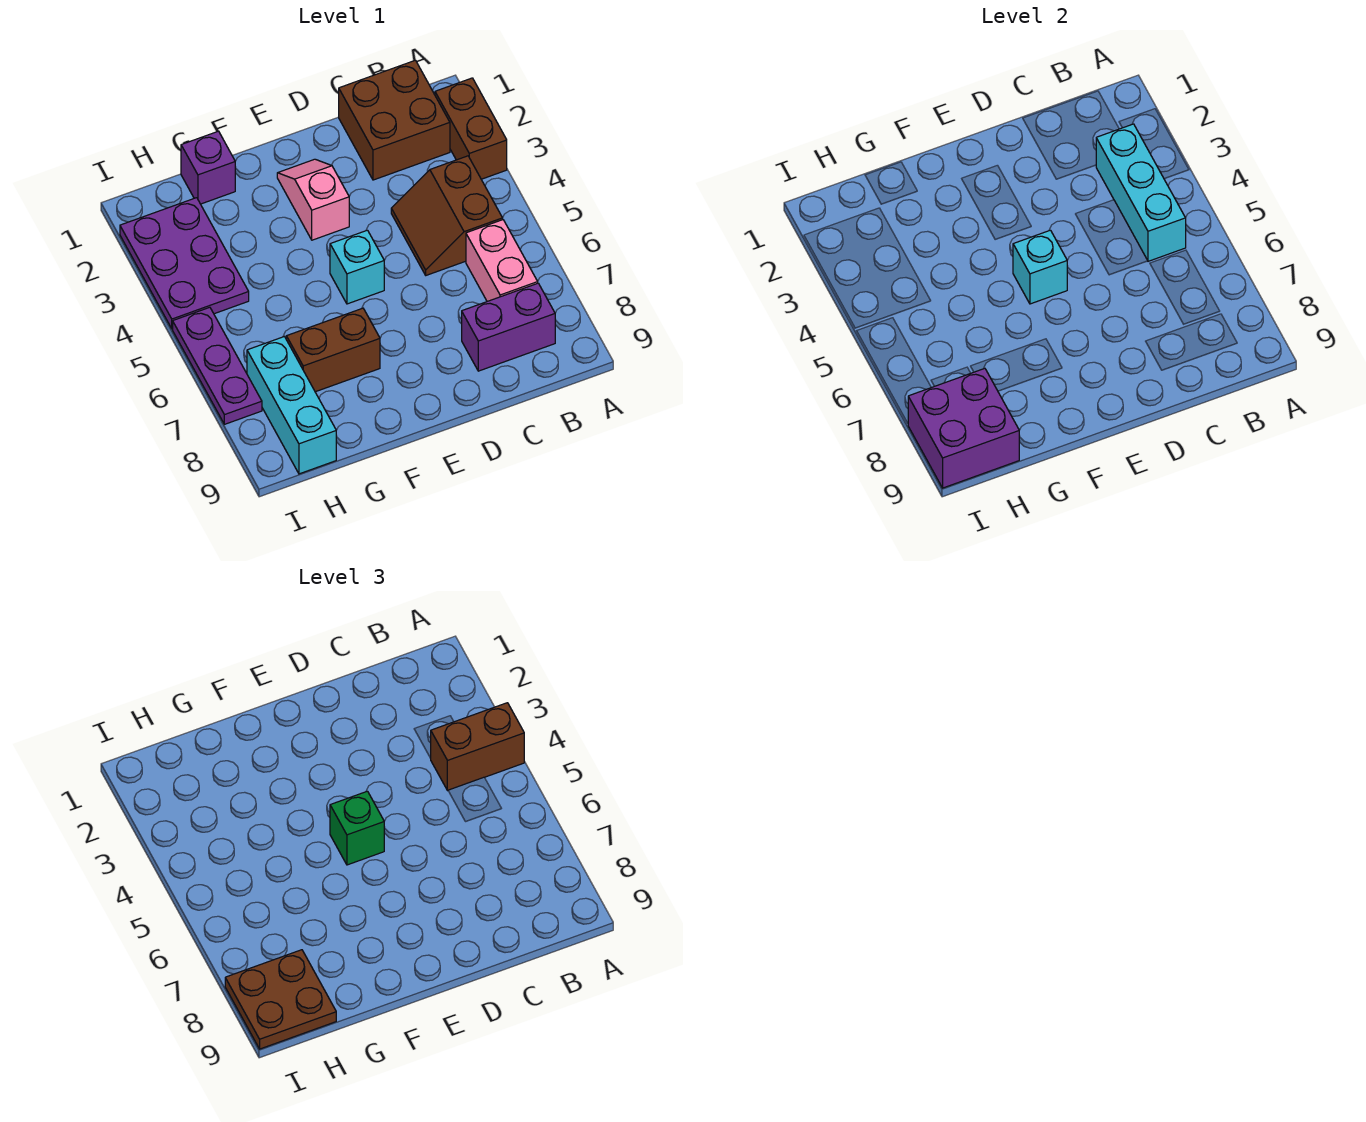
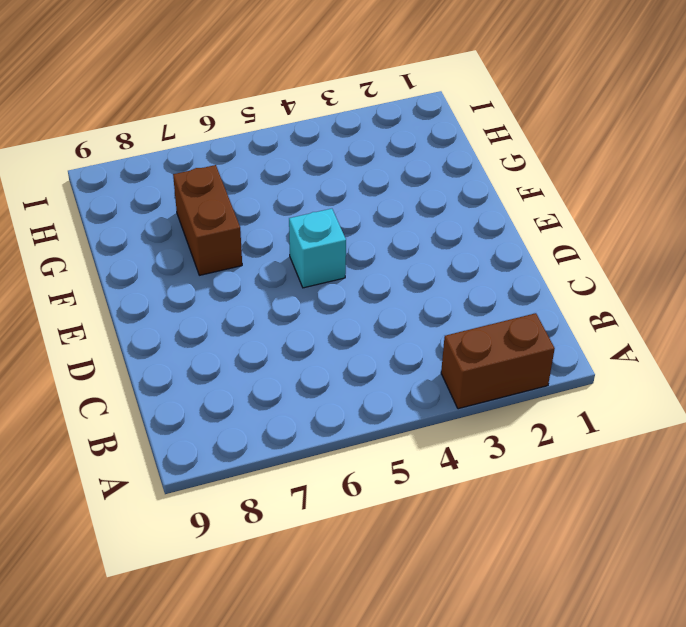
none -> brown brick B1:C2 level 1
none -> brown slope B4:C5 level 1 top B
none -> pink brick B6:B7 level 1

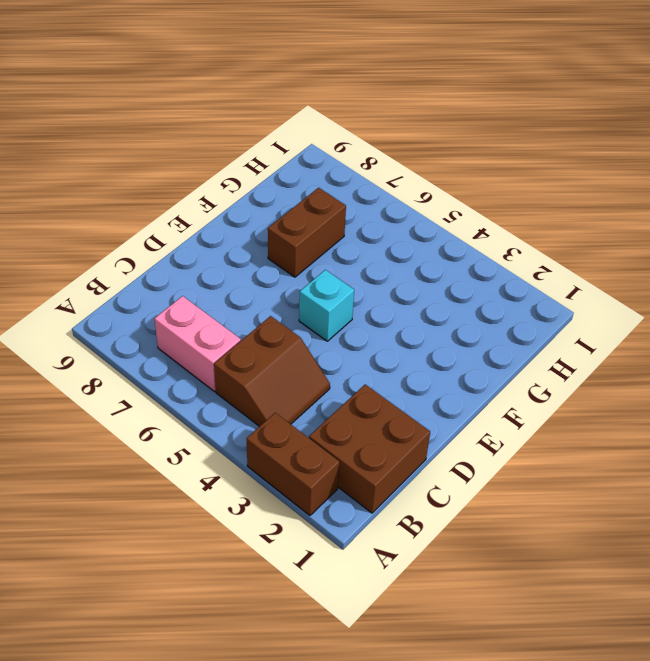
brown slope B4:C5 level 1 top 5 -> brown slope B4:C5 level 1 top B
none -> purple brick B8:C8 level 1
none -> pink slope E2:E3 level 1 top 3
none -> purple brick G1 level 1

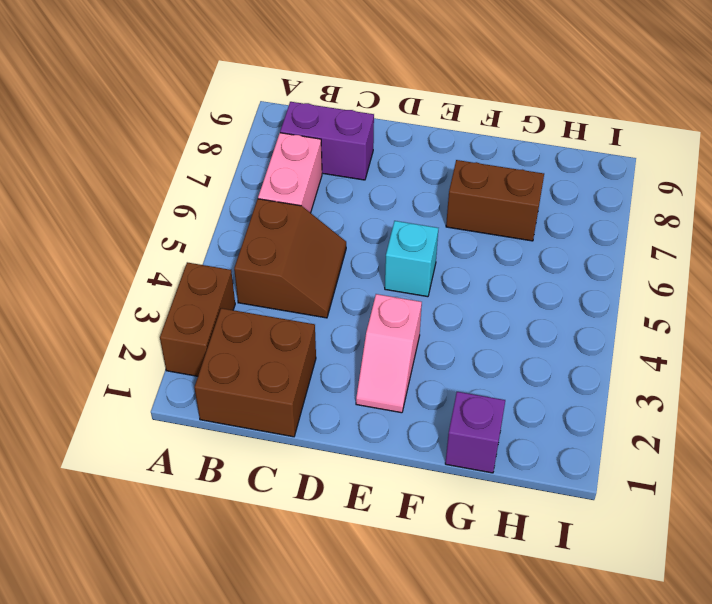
none -> purple plate H2:I4 level 1
none -> cyan brick H7:H9 level 1
none -> purple plate I5:I7 level 1

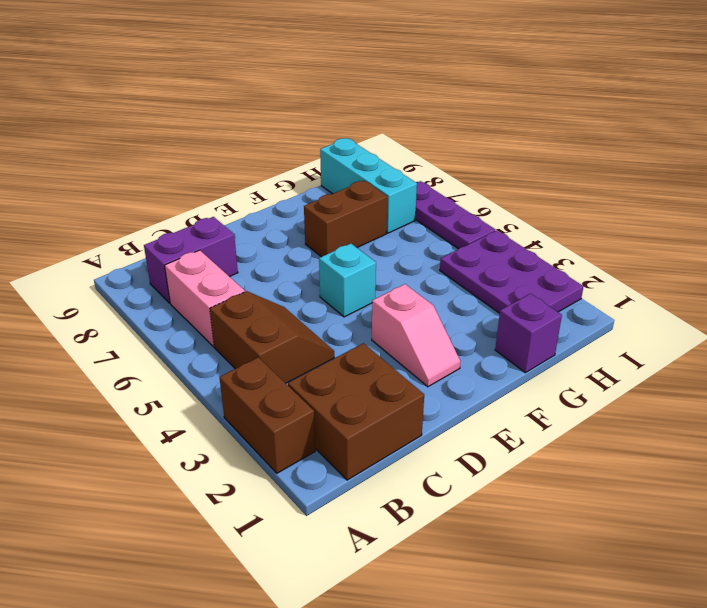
none -> cyan brick B3:B5 level 2
none -> cyan brick E5 level 2
none -> purple brick H8:I9 level 2

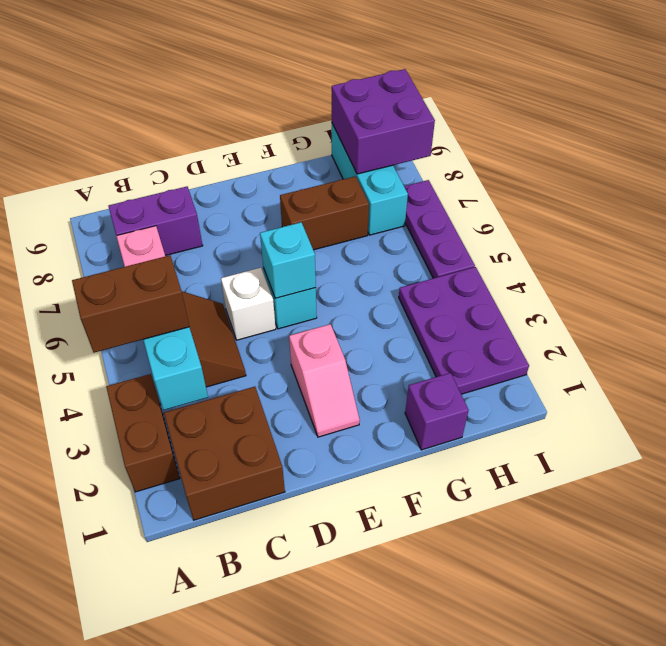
white brick D5 level 1 -> none
none -> green brick E5 level 3
none -> brown plate H8:I9 level 3

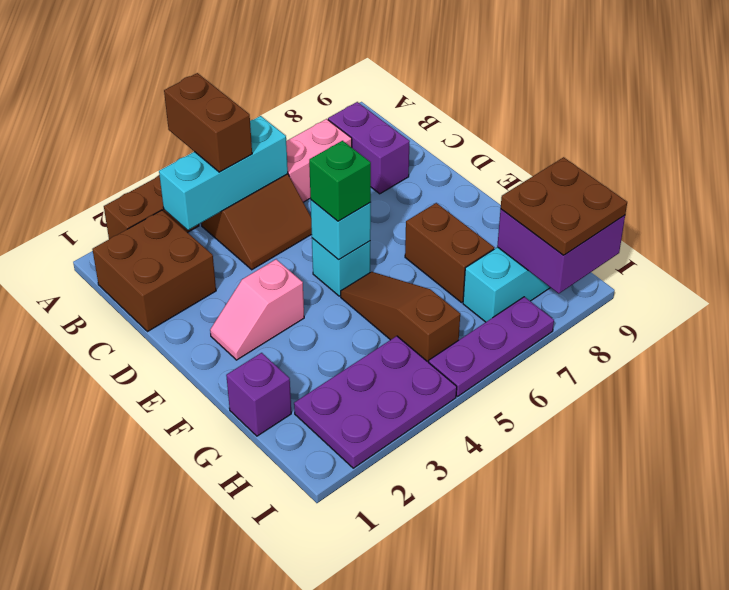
brown slope F5:H5 level 1 top H -> none

